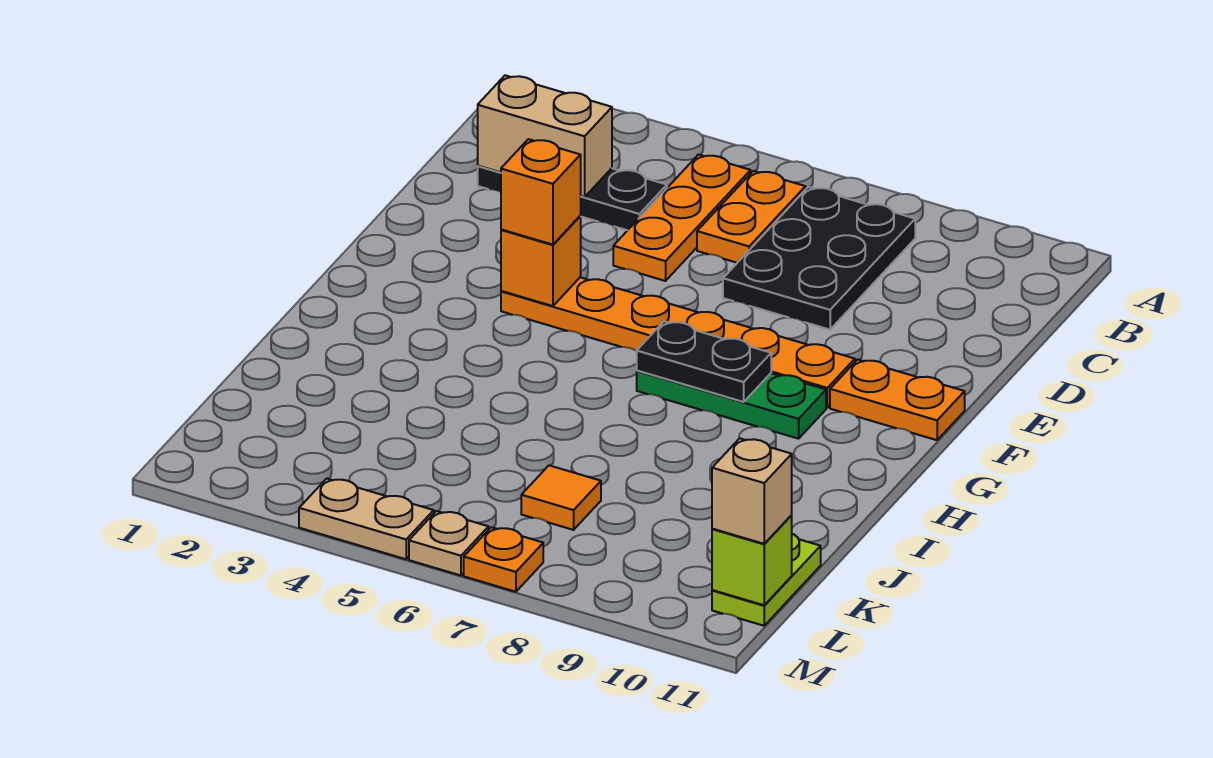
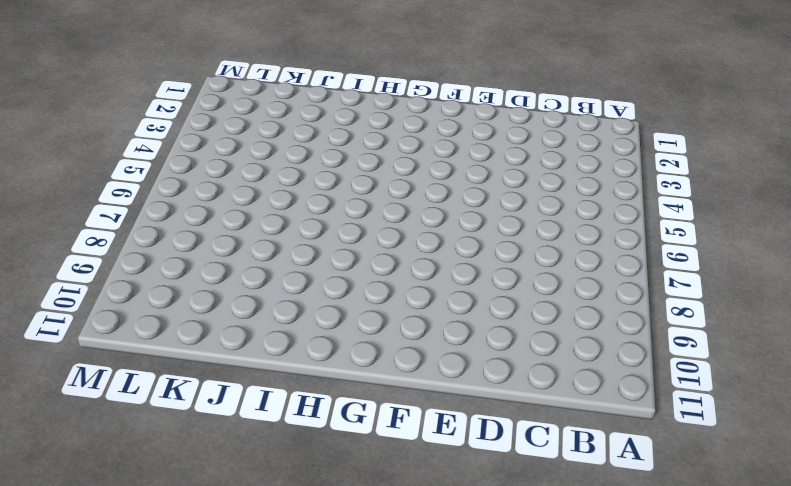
none -> orange plate B5:D5 level 1
none -> orange plate B6:C6 level 1
none -> black plate B7:D8 level 1

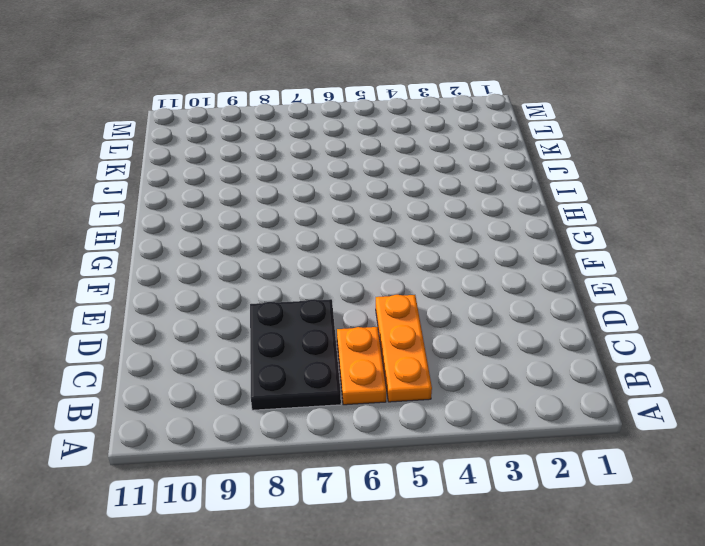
none -> black plate C2:C4 level 1
none -> orange plate F4:F9 level 1
none -> orange plate F10:F11 level 1

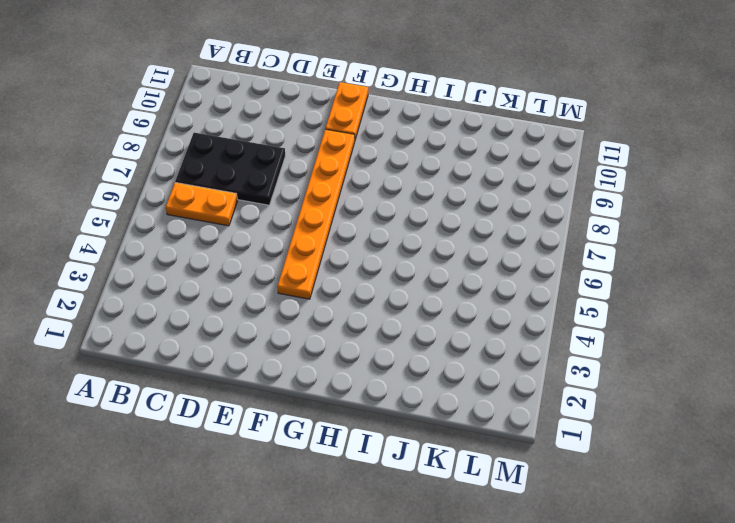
none -> orange plate B5:D5 level 1
none -> black plate C2:C4 level 1
none -> green plate G7:G9 level 1

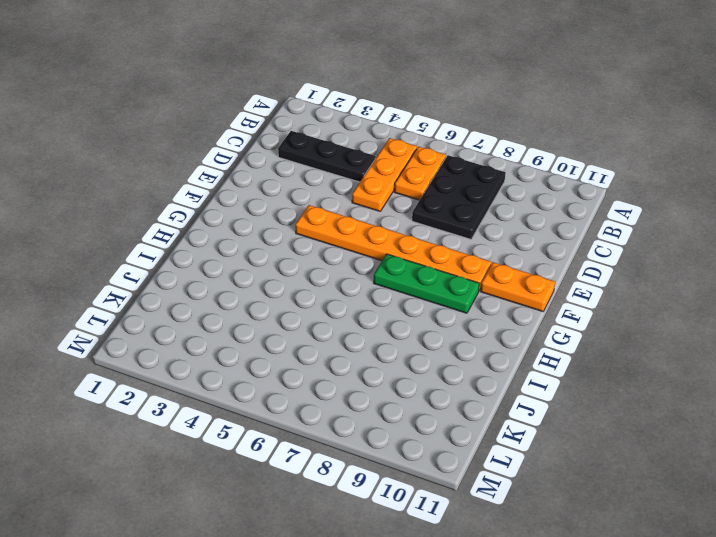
none -> orange tile K7 level 1
none -> lime plate K11:L11 level 1
none -> tan plate M4:M5 level 1

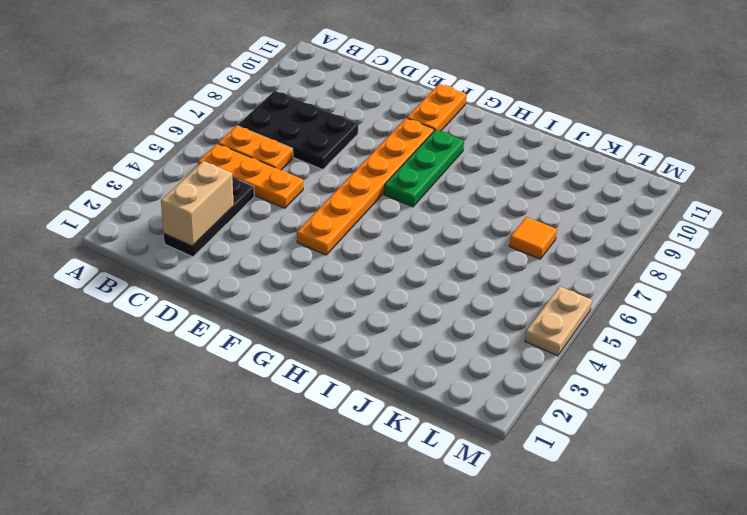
none -> lime plate K11:L11 level 1
none -> tan plate M6 level 1
none -> orange plate M7 level 1

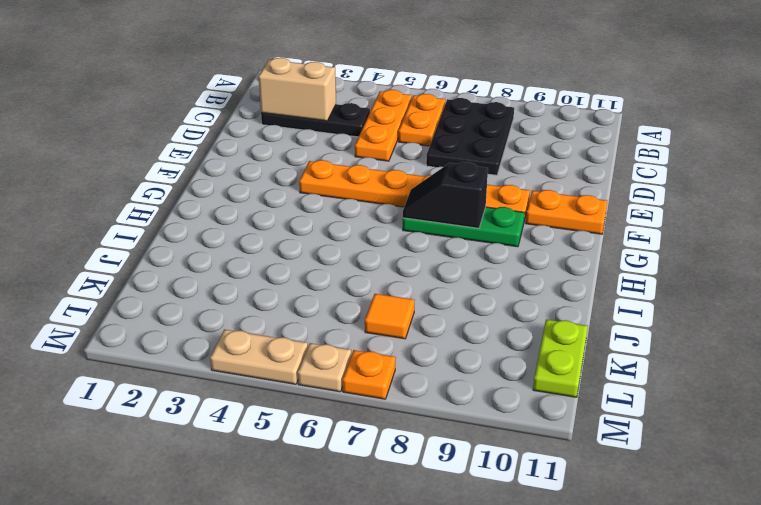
black slope G7:G8 level 2 top 8 -> black plate G7:G8 level 2
none -> orange brick F4 level 2
none -> lime brick L11 level 2
none -> orange brick F4 level 3

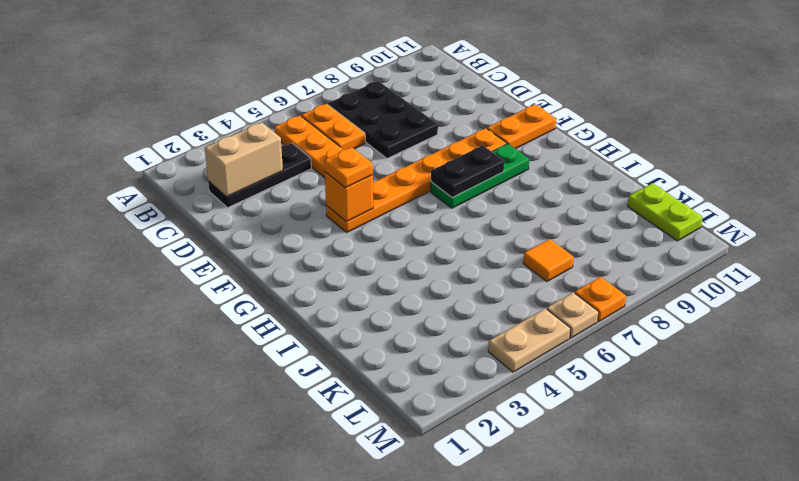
orange plate F4 level 3 -> orange brick F4 level 3
none -> lime brick L11 level 2
none -> tan brick L11 level 3

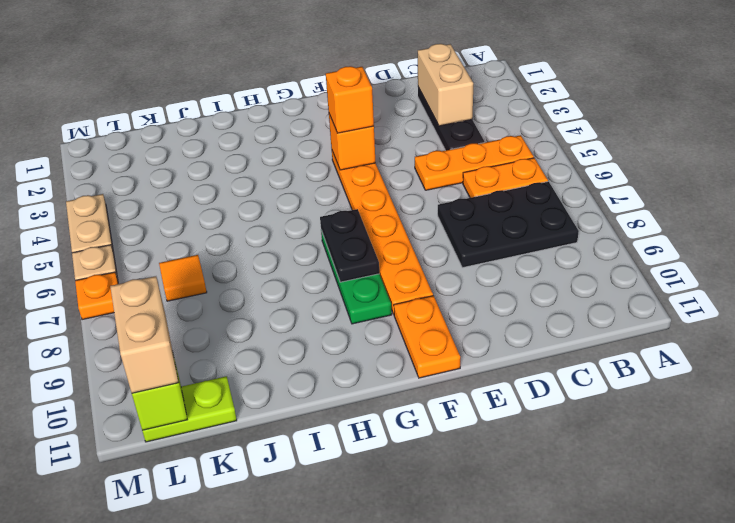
tan brick L10:L11 level 3 -> tan brick L11 level 3

